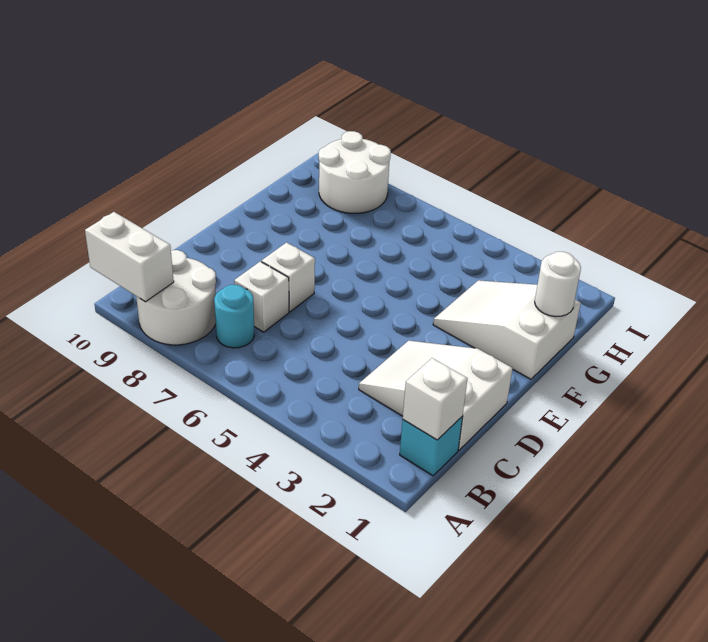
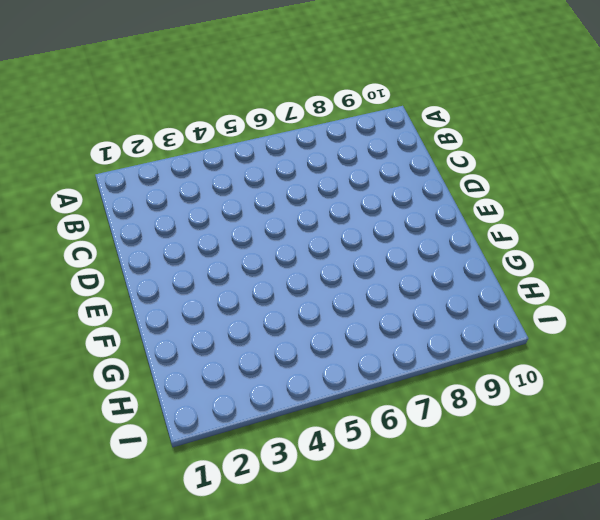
none -> white round brick A8:B9 level 1
none -> cyan brick B1 level 1

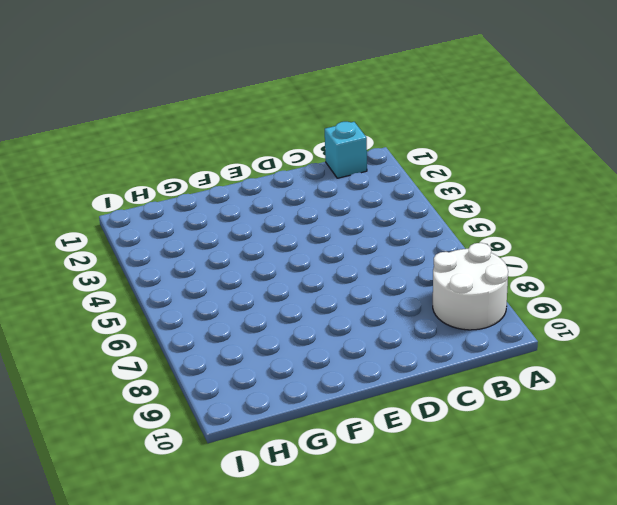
none -> cyan round brick B7 level 1
none -> white slope C1:D3 level 1 top 1

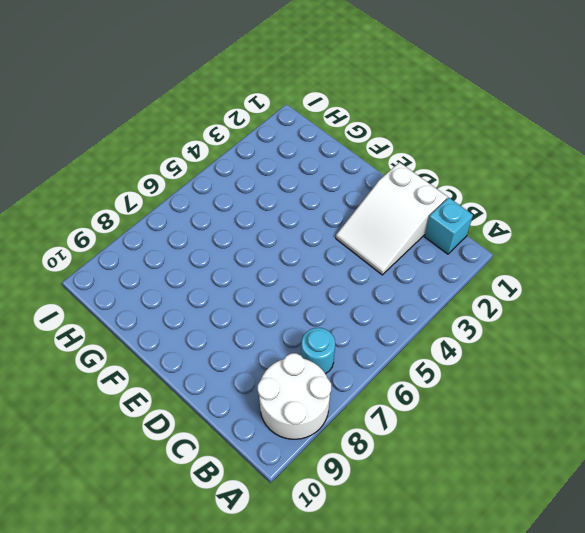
none -> white brick C7 level 1
none -> white brick D7 level 1

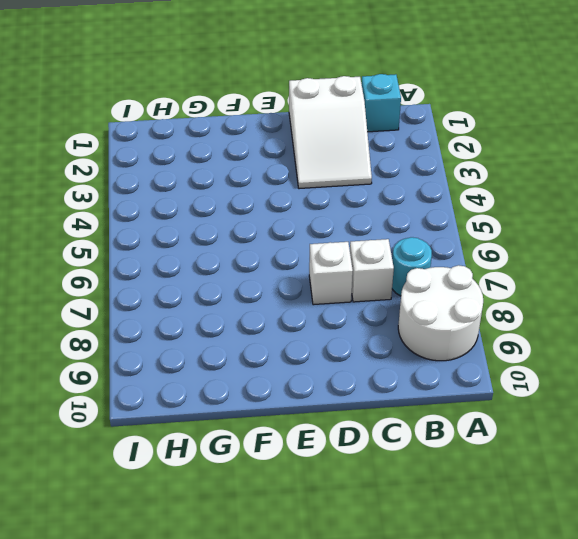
none -> white slope F1:G3 level 1 top 1
none -> white round brick H8:I9 level 1

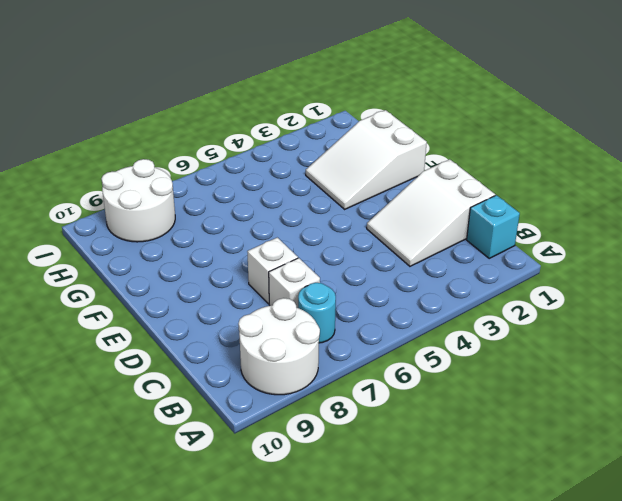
none -> white brick A9:A10 level 2
none -> white brick B1 level 2

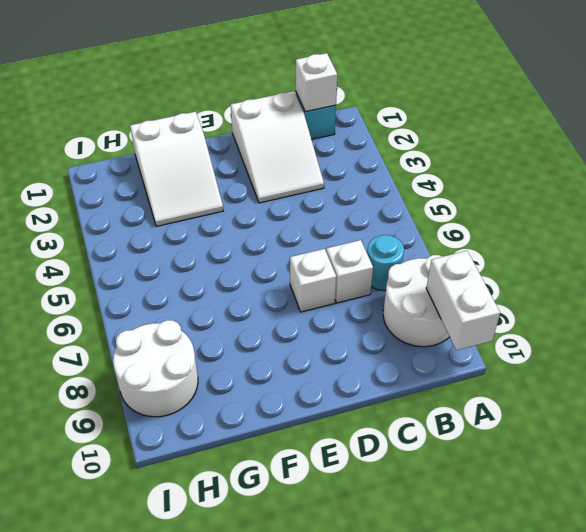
none -> white round brick G1 level 2

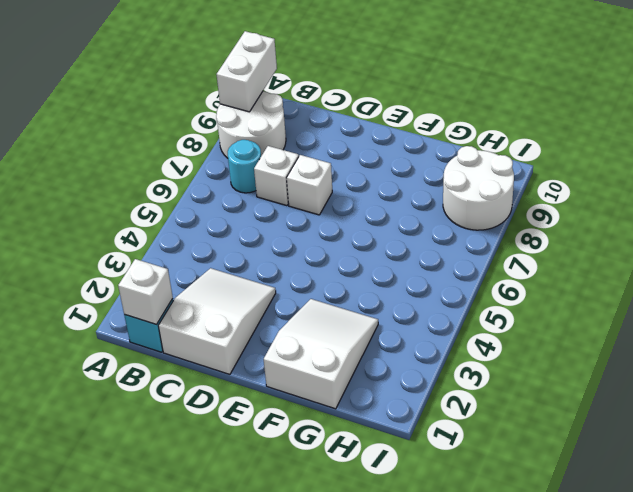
none -> white round brick G1 level 2

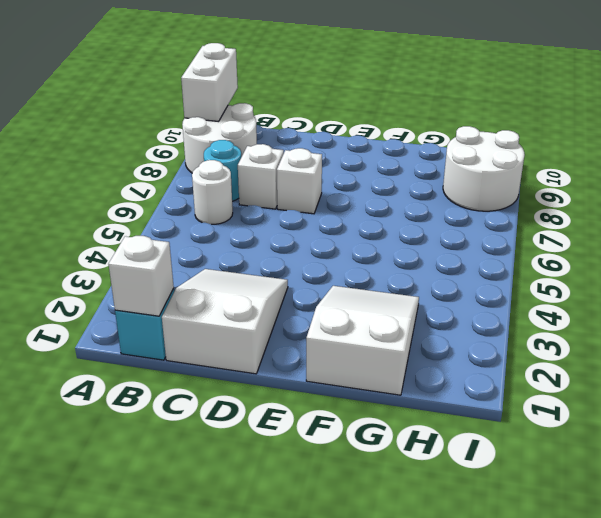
white round brick B6 level 1 -> white round brick G1 level 2

